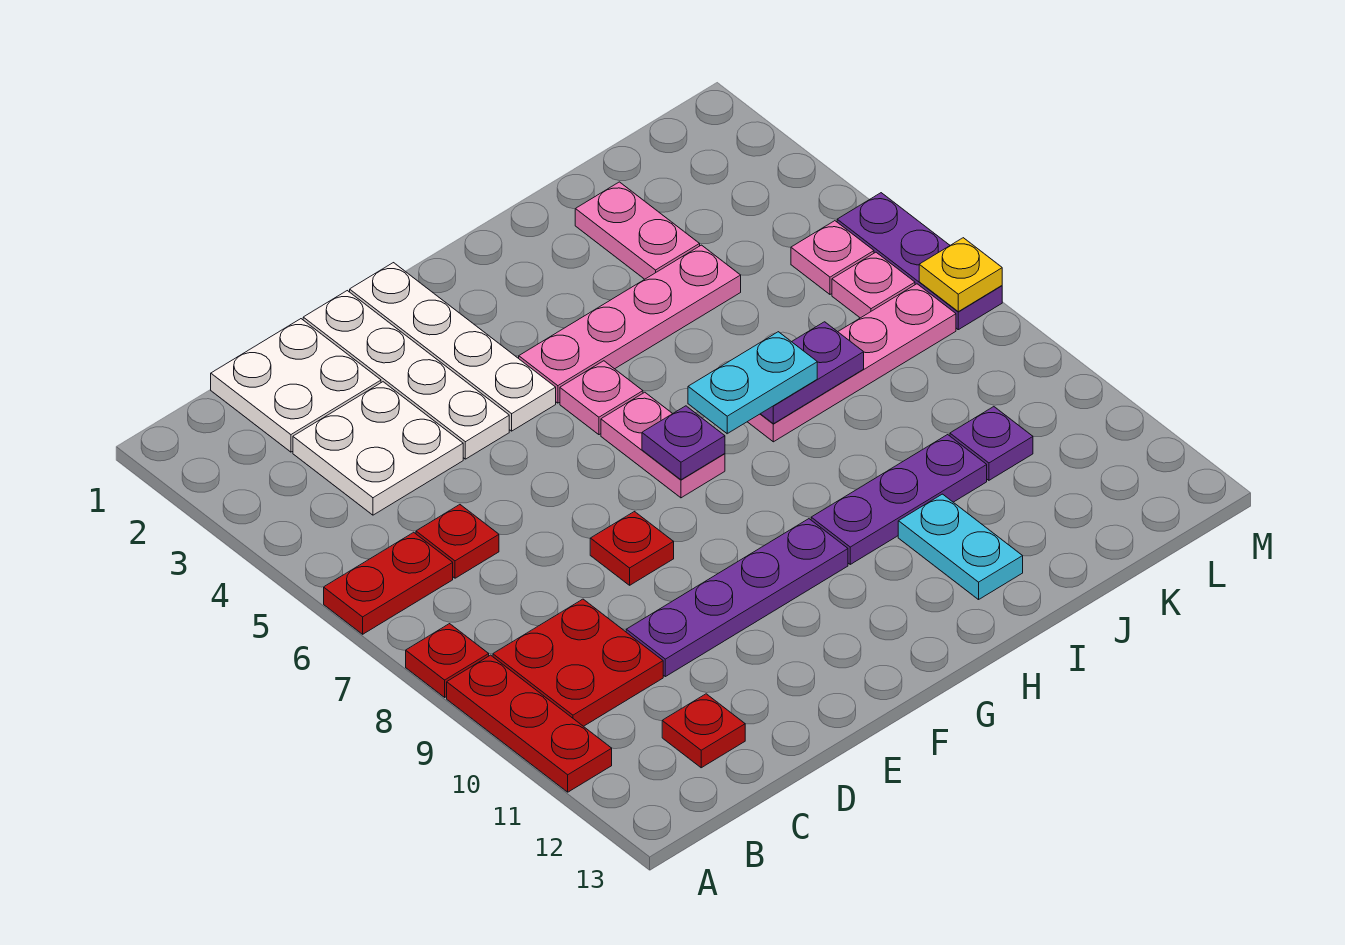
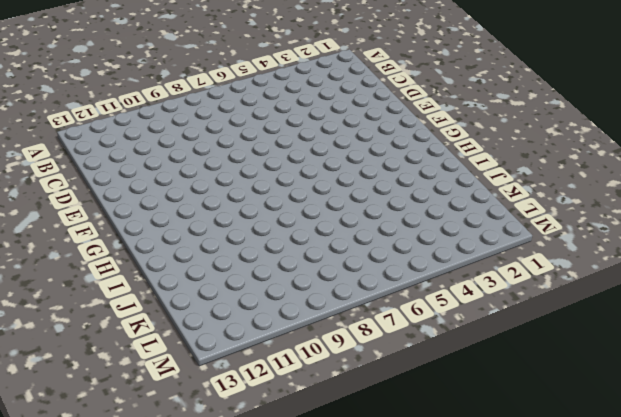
none -> red plate A6:B6 level 1
none -> red plate A8 level 1
none -> red plate A9:A11 level 1

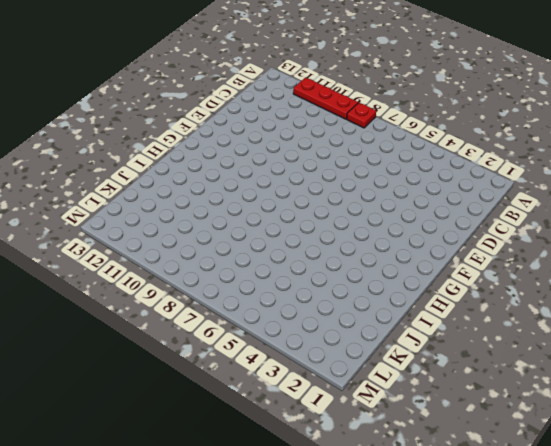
none -> red plate A6:B6 level 1
none -> red plate B9:C10 level 1
none -> white plate C1:D2 level 1

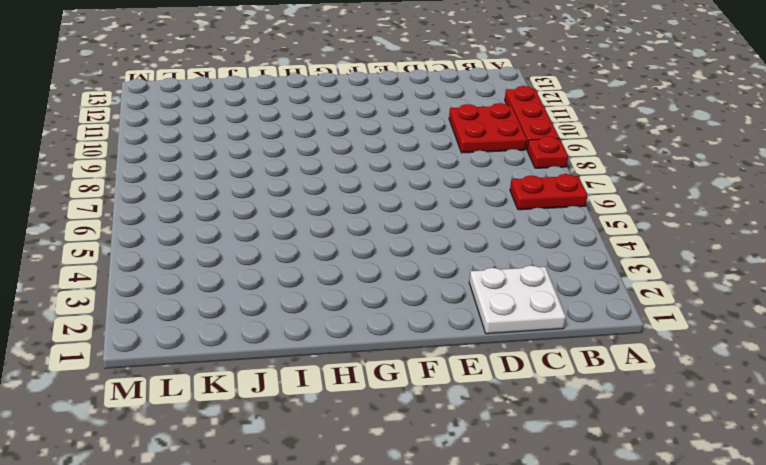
none -> white plate C3:D4 level 1
none -> red plate C6 level 1
none -> red plate C12 level 1

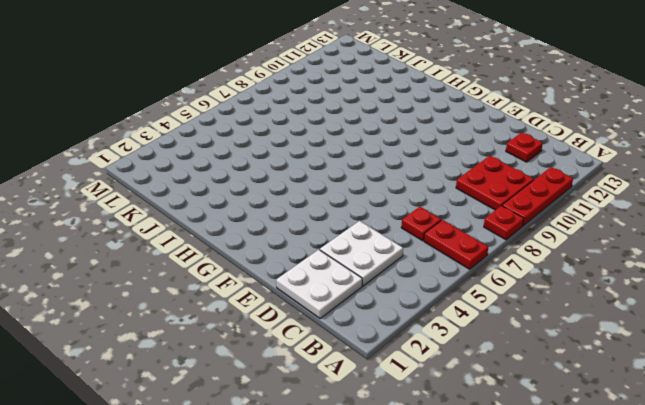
none -> purple plate D10:G10 level 1
none -> white plate E1:E4 level 1
none -> red plate E8 level 1

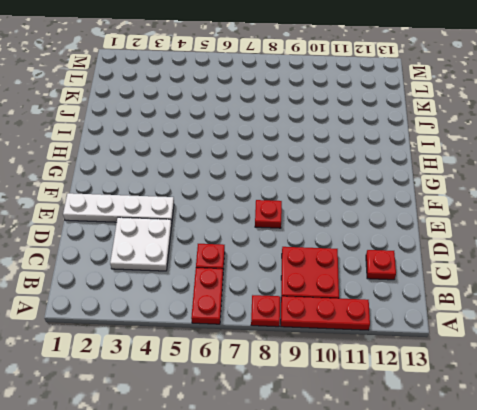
none -> white plate C1:D2 level 1
none -> purple plate D10:G10 level 1
none -> white plate F1:F4 level 1

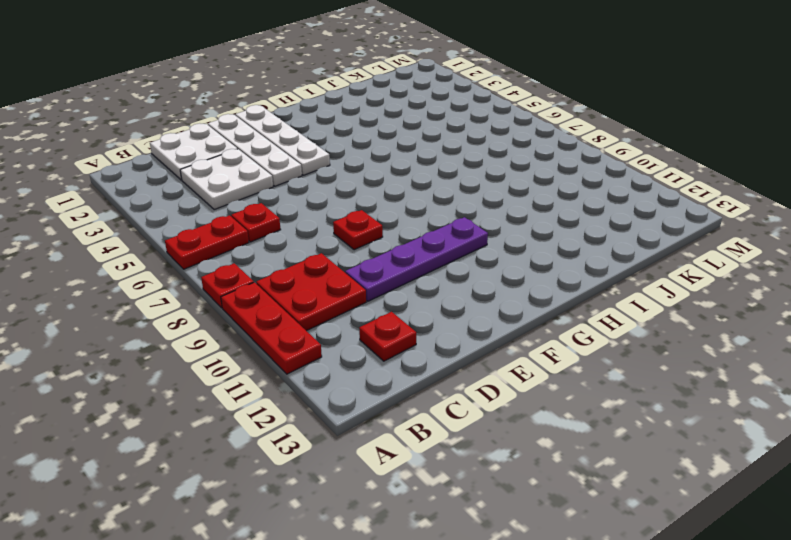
none -> pink plate G4:J4 level 1
none -> pink plate G5 level 1
none -> pink plate G6:G7 level 1

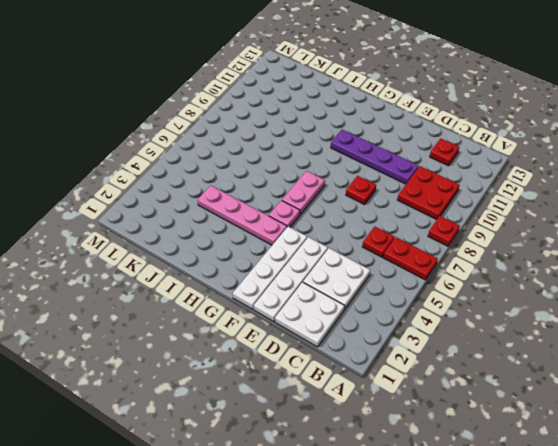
none -> red plate A9:A11 level 1
none -> purple plate H10:J10 level 1
none -> pink plate I7:L7 level 1

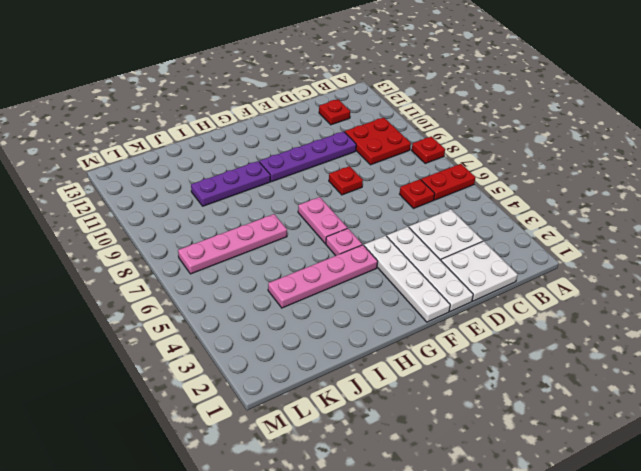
none -> red plate A9:A11 level 1
none -> cyan plate I11:I12 level 1
none -> pink plate J2:J3 level 1

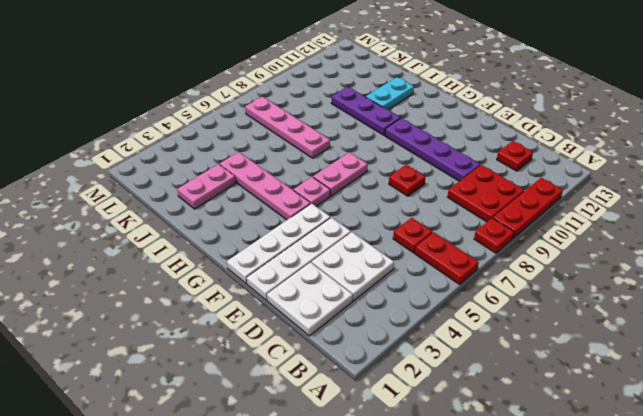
none -> purple plate K10 level 1
none -> pink plate L5 level 1
none -> pink plate L6 level 1

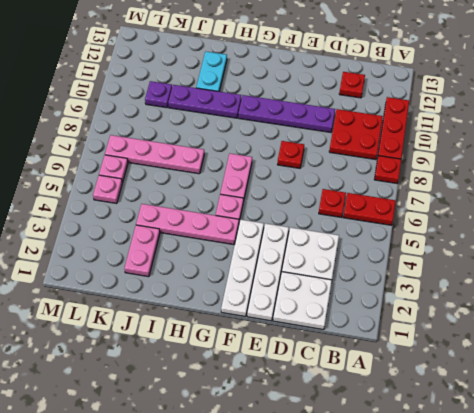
none -> purple plate M5:M7 level 1
none -> purple plate G7 level 2
none -> purple plate I7:J7 level 2

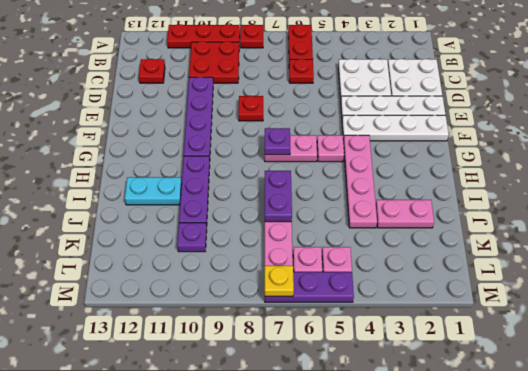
none -> cyan plate H7:I7 level 3

